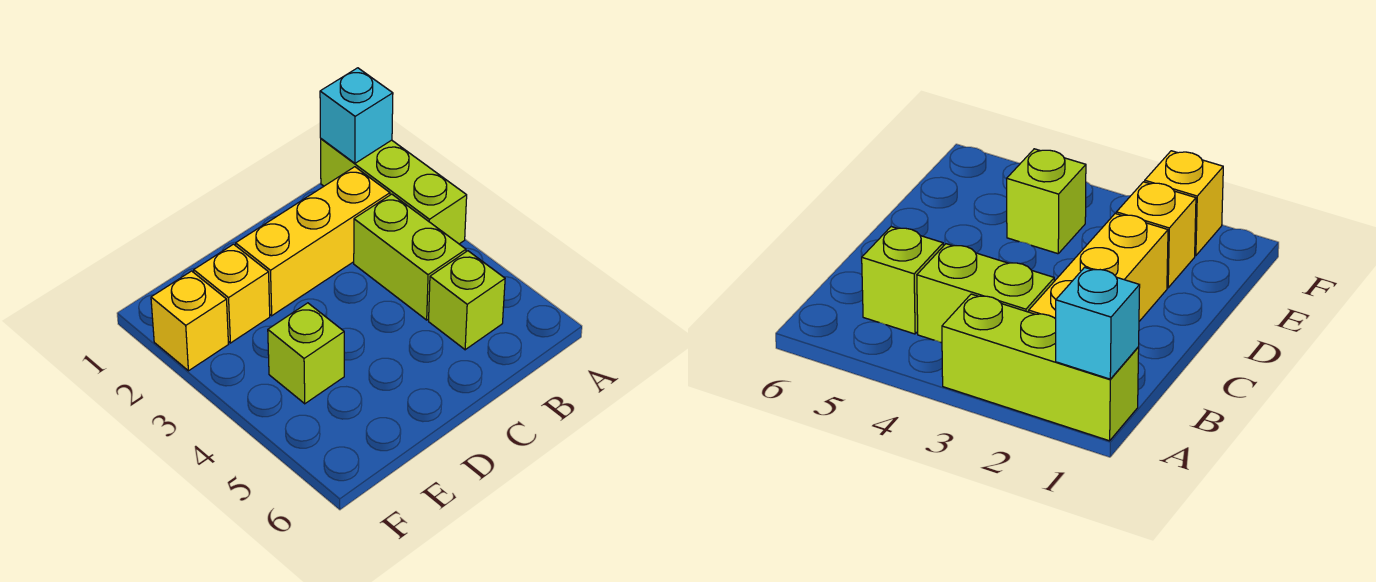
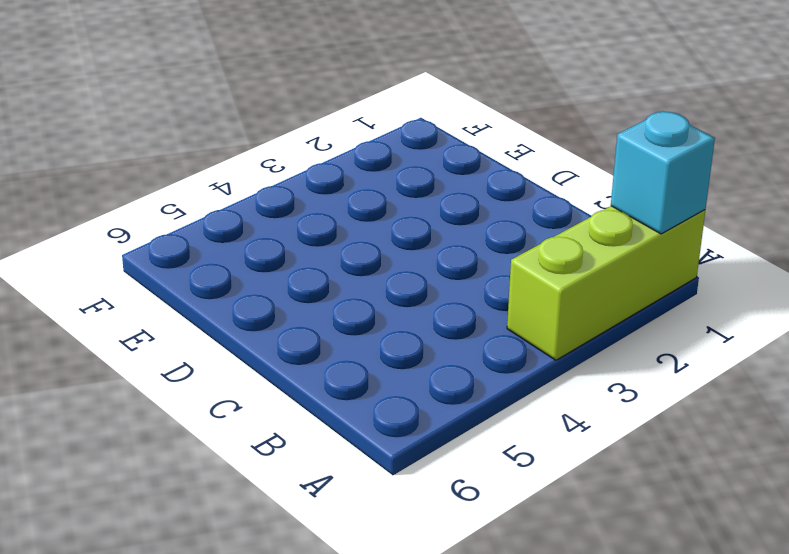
none -> yellow brick B2:D2 level 1
none -> lime brick B3:B4 level 1

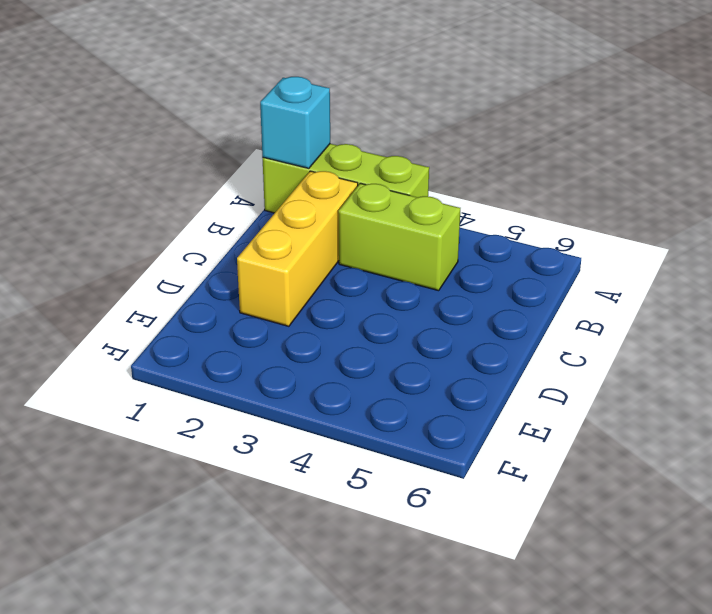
none -> lime brick B5 level 1
none -> yellow brick E2 level 1

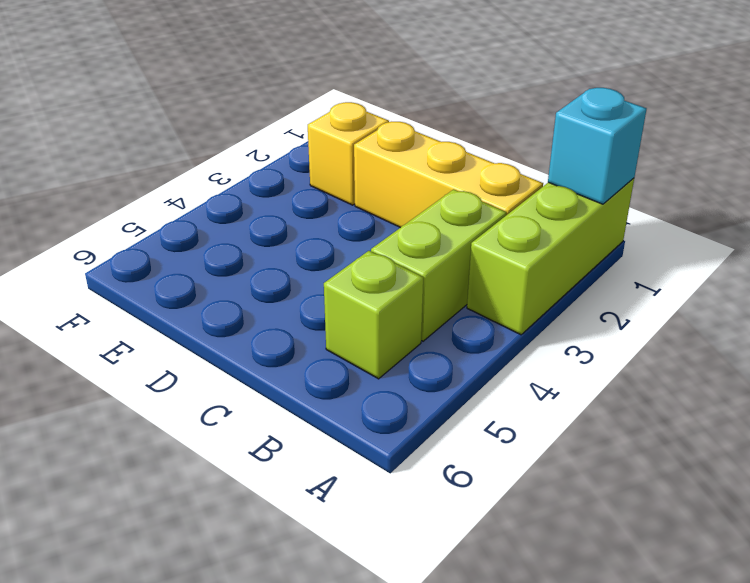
none -> lime brick E4 level 1
none -> yellow brick F2 level 1

